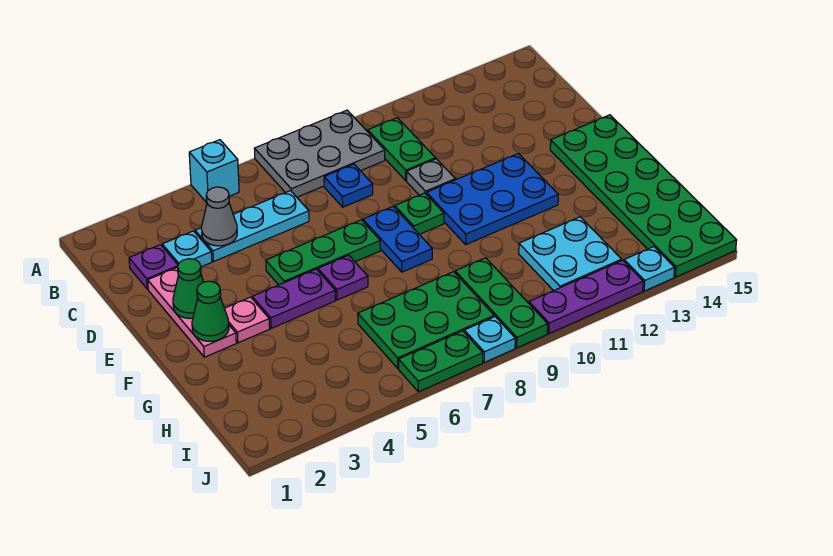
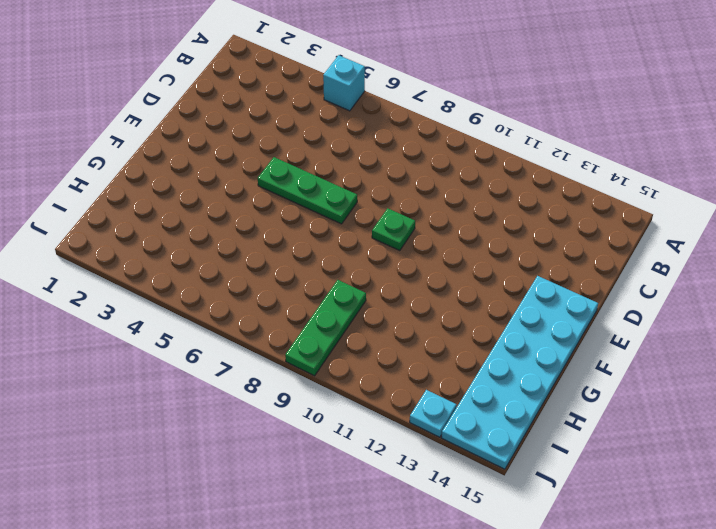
cyan plate E14:J15 level 1 -> green plate E14:J15 level 1
none -> grey plate A7:B9 level 1
none -> green plate B10:C10 level 1
none -> purple plate C2 level 1

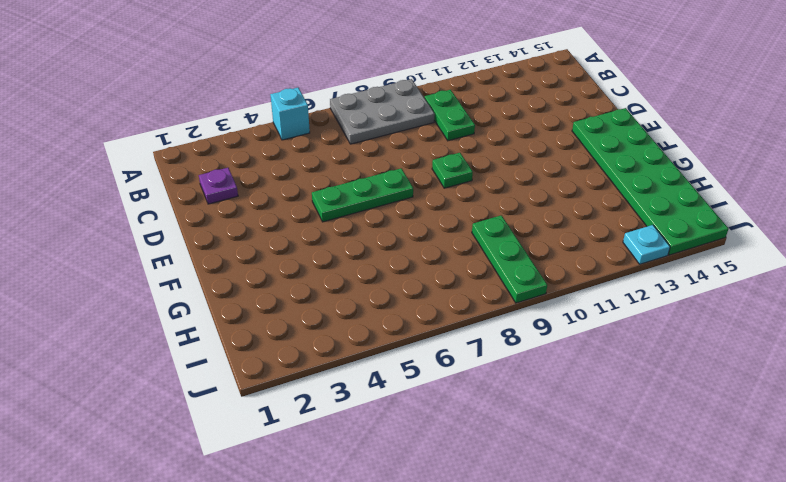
none -> cyan plate C3 level 1
none -> cyan plate C4:C6 level 1
none -> blue plate C8 level 1

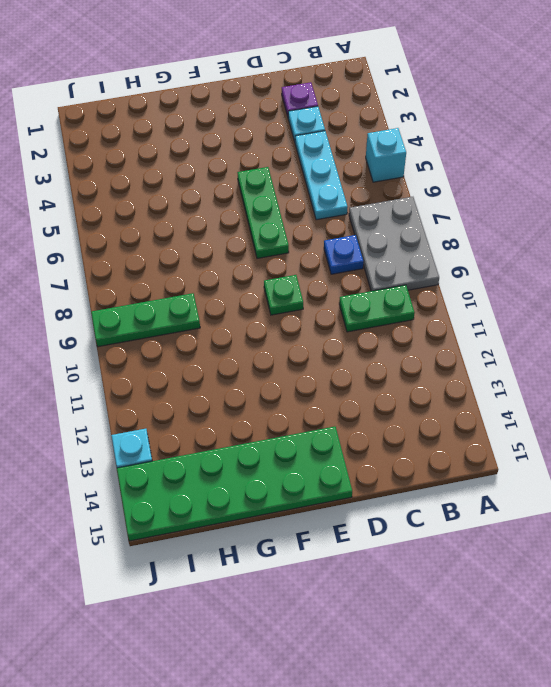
none -> pink plate D2:F2 level 1
none -> grey plate D10 level 1
none -> blue plate E8:F8 level 1

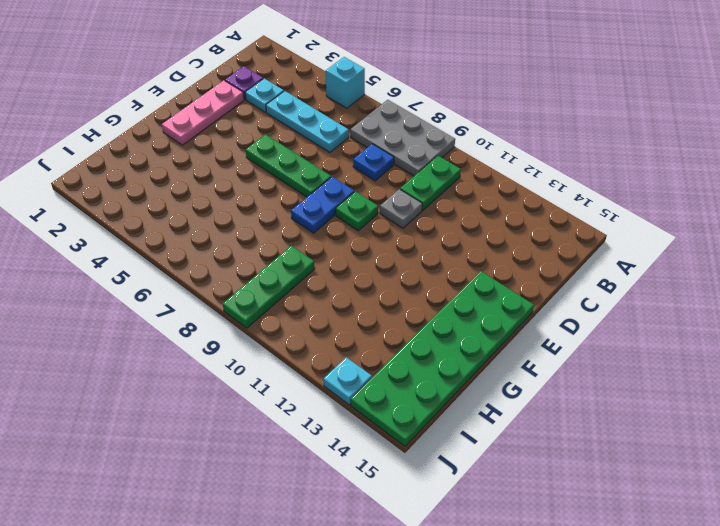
none -> blue plate E10:F12 level 1
none -> pink plate F3 level 1
none -> purple plate F4:F5 level 1

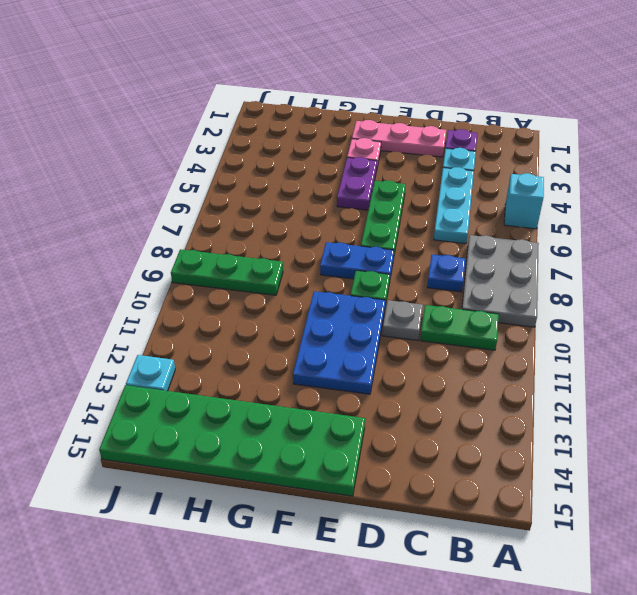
none -> purple plate F6 level 1
none -> green plate H6:I8 level 1
none -> cyan plate H11:I12 level 1

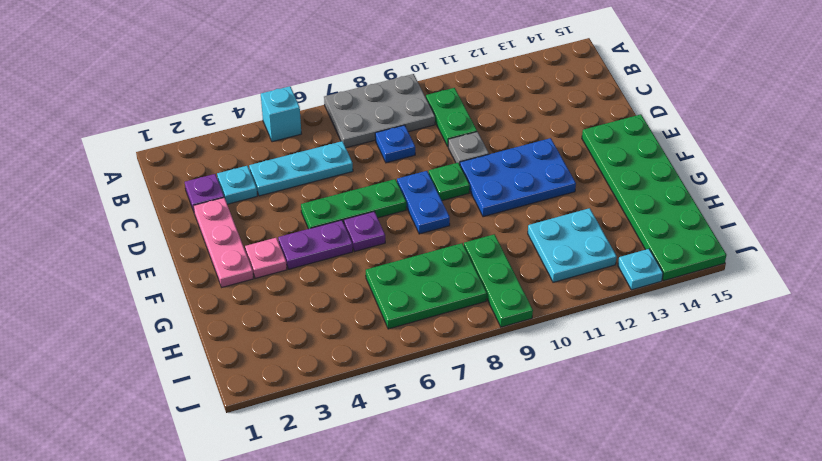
none -> green plate J6:J7 level 1
none -> cyan plate J8 level 1
none -> purple plate J10:J12 level 1

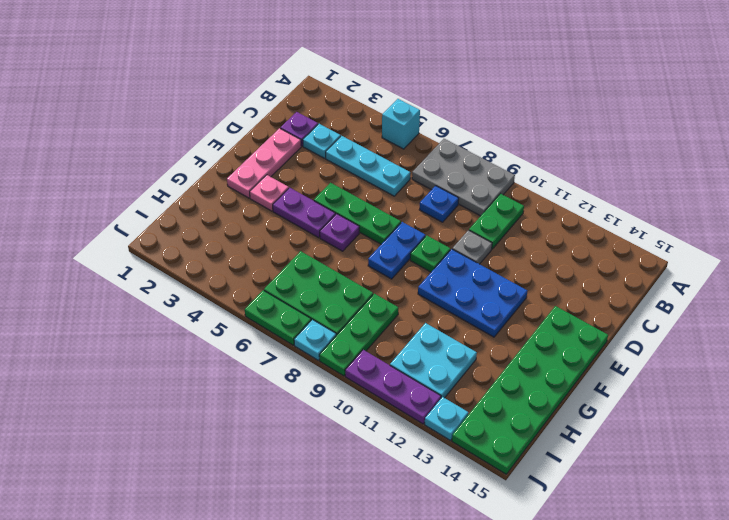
none -> grey cone C4 level 2
none -> green cone E2 level 2
none -> green cone F2 level 2

